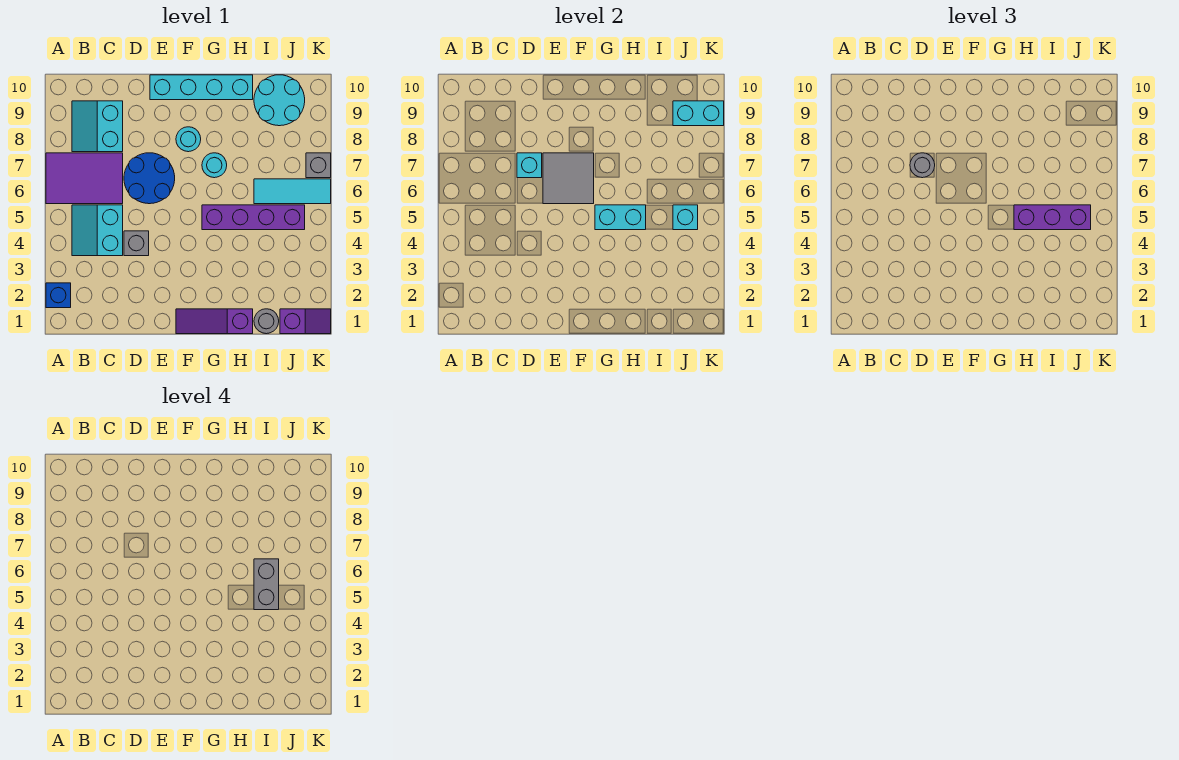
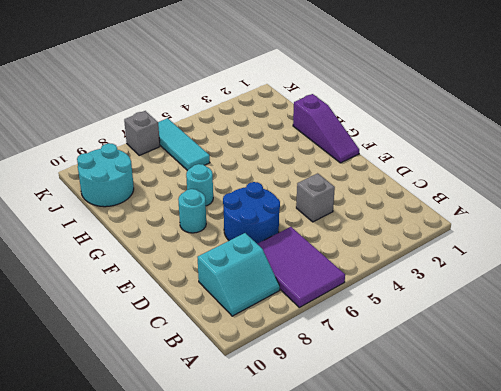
none -> blue brick A2 level 1
none -> cyan slope B4:C5 level 1 top C
none -> cyan brick E10:H10 level 1

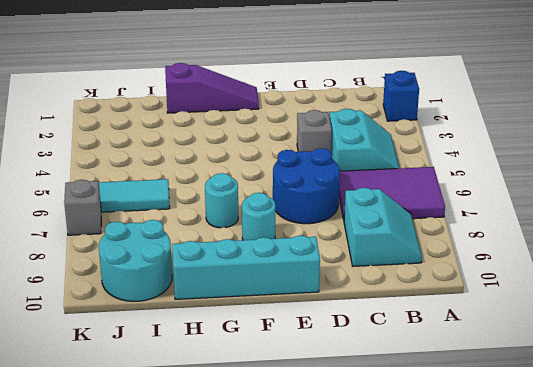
none -> purple brick G5:J5 level 1
none -> grey round brick I1 level 1
none -> purple slope J1:K1 level 1 top J

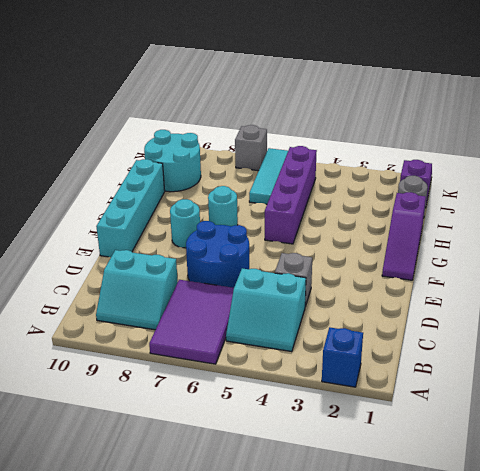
none -> cyan brick D7 level 2
none -> grey tile E6:F7 level 2
none -> cyan brick G5:H5 level 2

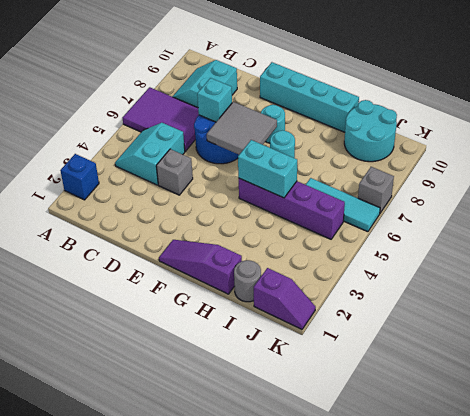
none -> cyan brick J5 level 2
none -> cyan brick J9:K9 level 2
none -> grey round brick D7 level 3

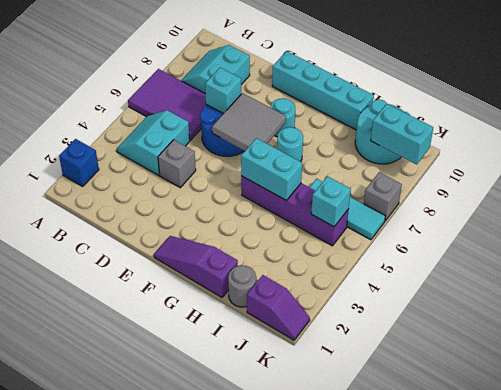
none -> grey round brick D7 level 3
none -> purple brick H5:J5 level 3
none -> grey brick I5:I6 level 4

